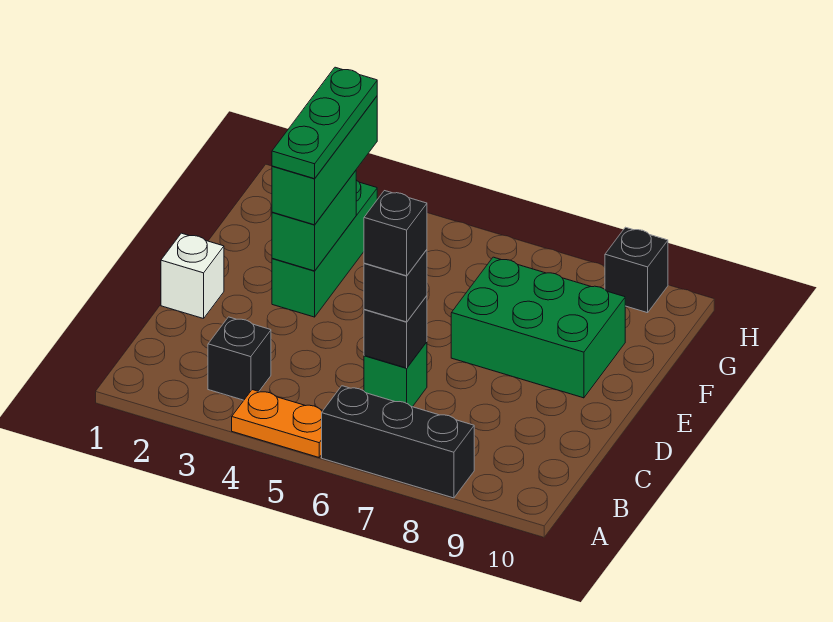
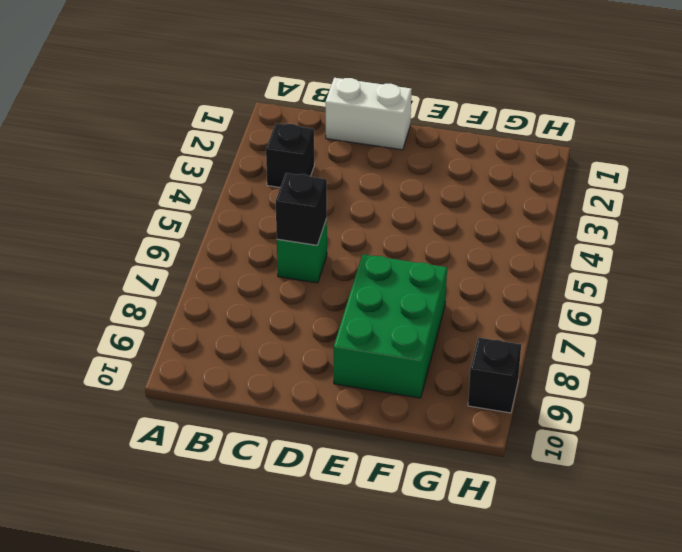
white brick C1:D1 level 1 -> white brick D1 level 1
none -> orange plate A4:A5 level 1
none -> black brick A6:A8 level 1
none -> green brick E3:G3 level 1

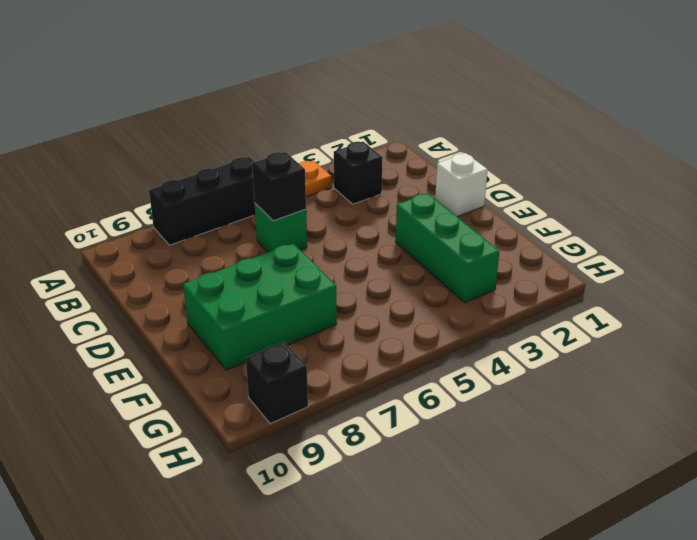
none -> green brick E3:F3 level 2
none -> black brick C6 level 3
none -> green brick E3:G3 level 3

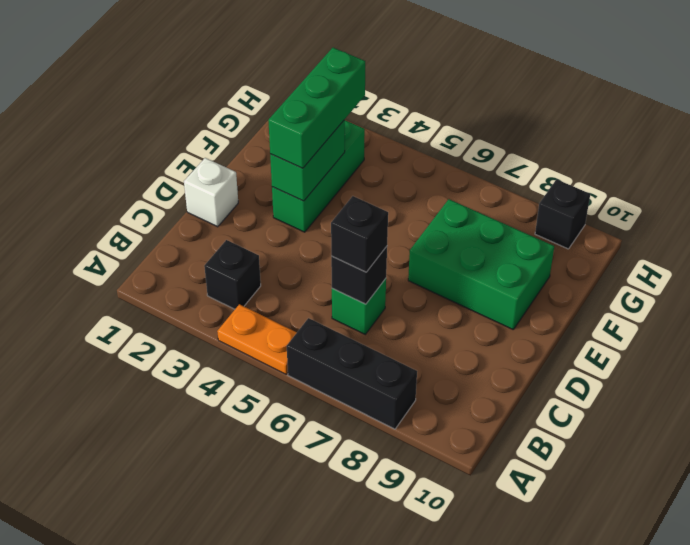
none -> black brick C6 level 4
none -> green plate E3:G3 level 4

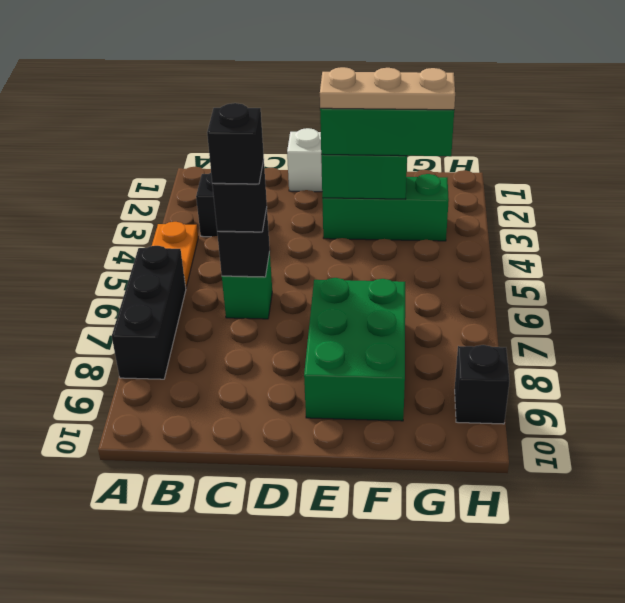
tan plate E3:G3 level 4 -> green plate E3:G3 level 4

